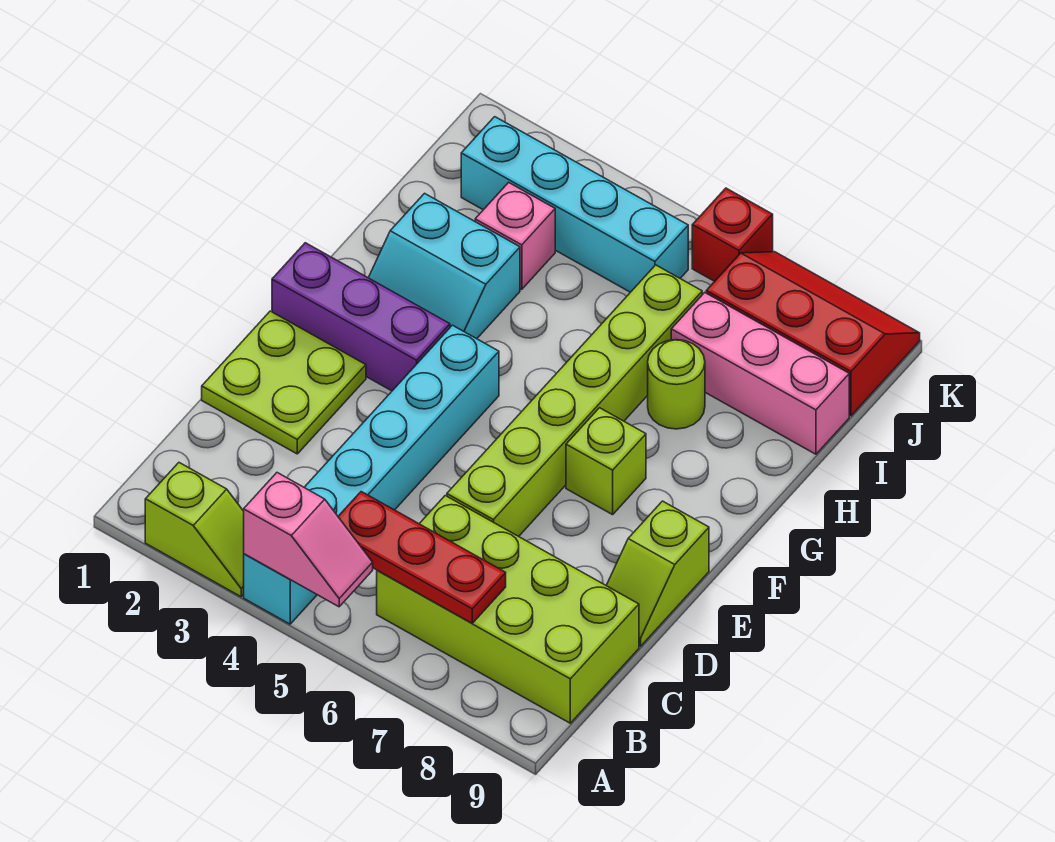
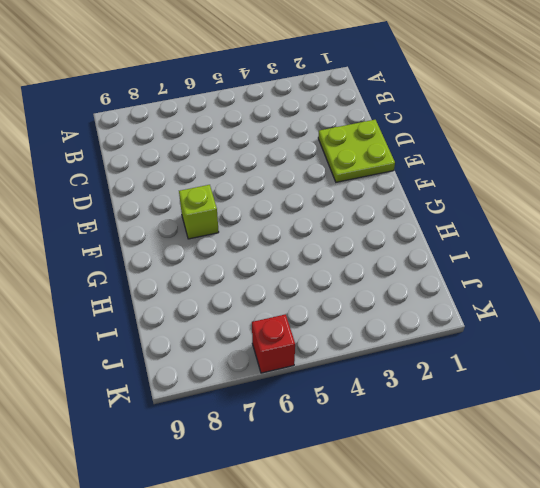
none -> lime slope A2:A3 level 1 top 2
none -> cyan brick A4:F4 level 1
none -> lime brick B6:C9 level 1

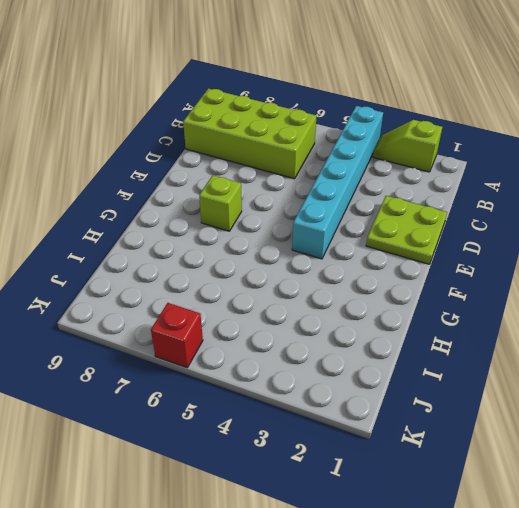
none -> lime brick D6:I6 level 1
none -> lime slope D9:E9 level 1 top E
none -> purple brick F1:F3 level 1

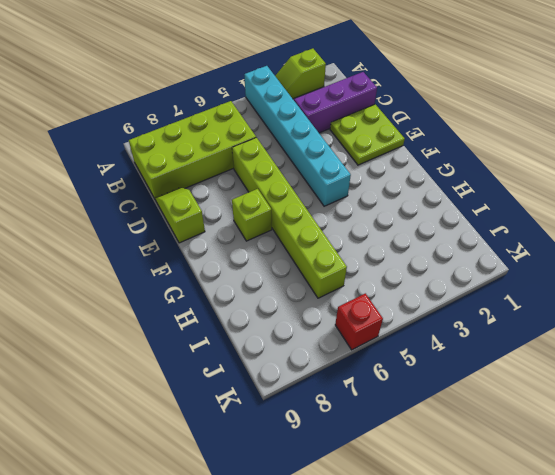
purple brick C1:C3 level 1 -> purple brick F1:F3 level 1
none -> cyan slope G2:H3 level 1 top H
none -> lime round brick H7 level 1
none -> pink brick I3 level 1

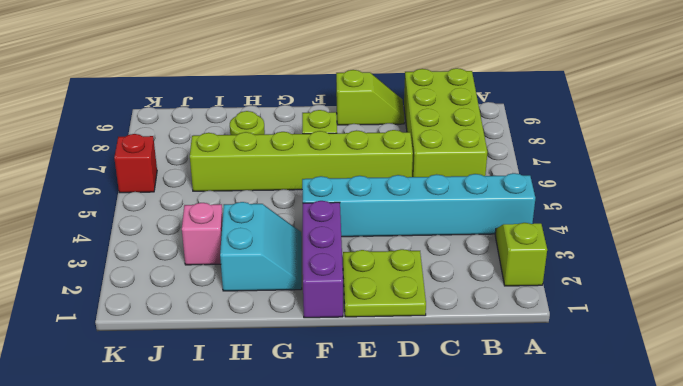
none -> pink brick I7:I9 level 1
none -> cyan brick J2:J5 level 1
none -> red slope J7:K9 level 1 top J

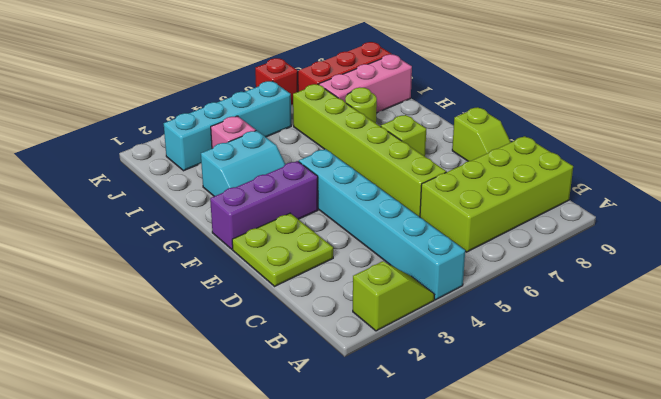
none -> pink slope A4:A5 level 2 top 4
none -> red plate B5:B7 level 2

